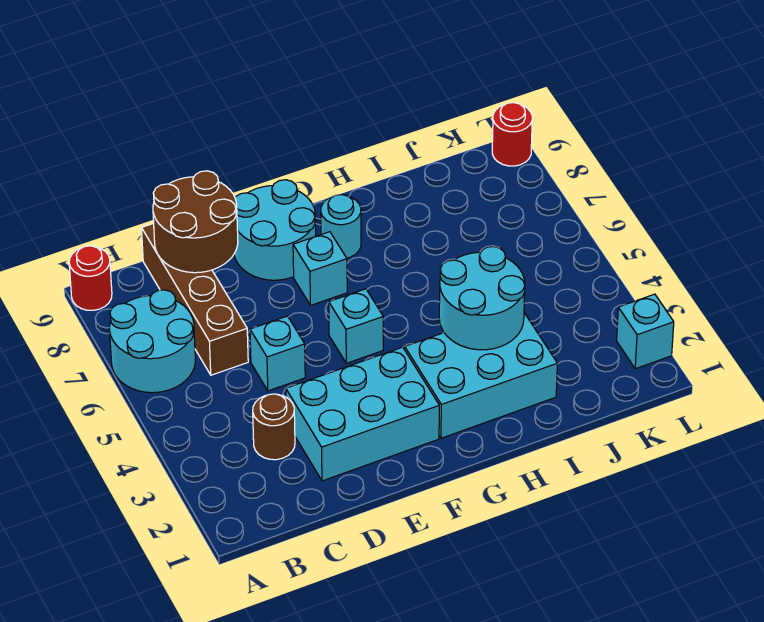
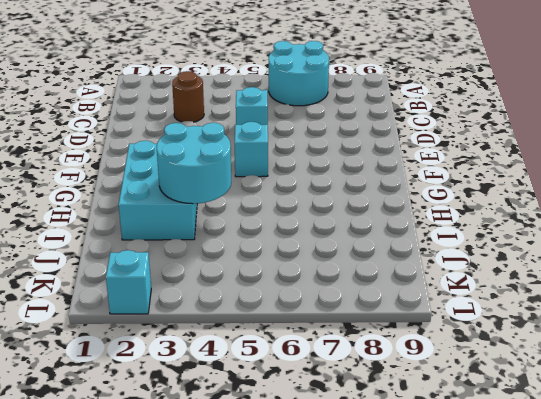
none -> red round brick A9 level 1
none -> brown brick C6:C9 level 1
none -> cyan brick D2:F3 level 1

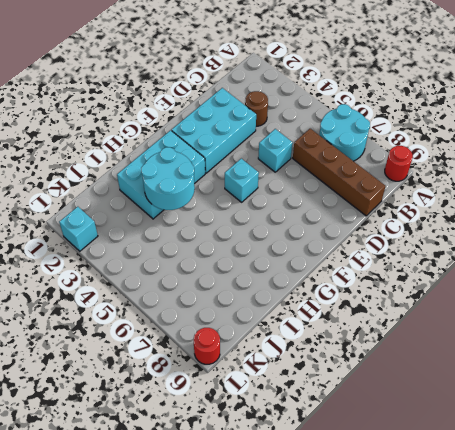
none -> cyan round brick E8:F9 level 1
none -> cyan brick F7 level 1
none -> cyan round brick G8 level 1

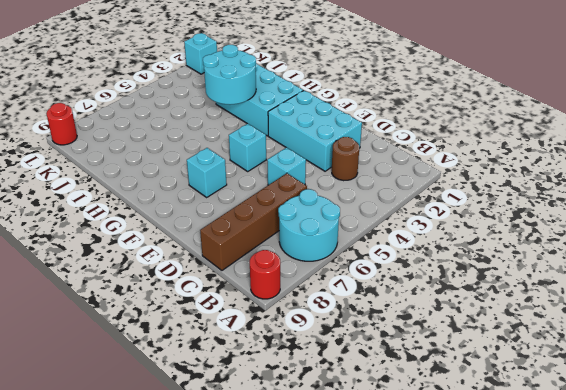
none -> cyan round brick E8:F9 level 1
none -> cyan round brick G8 level 1
none -> brown round brick C8:D9 level 2

